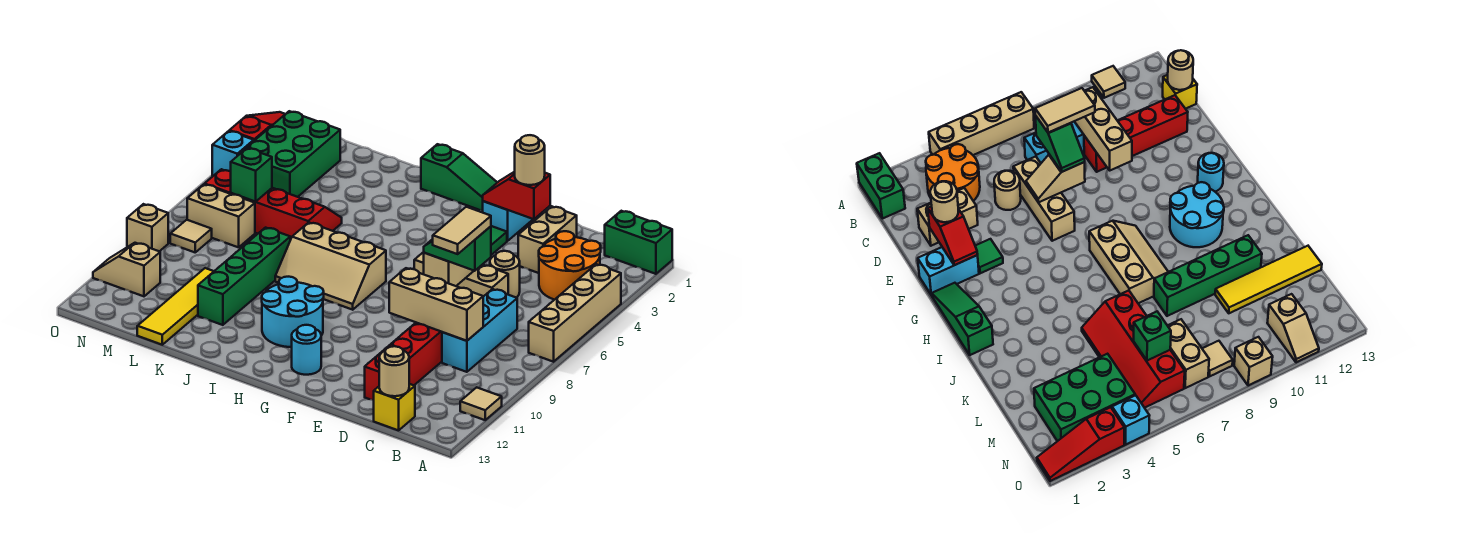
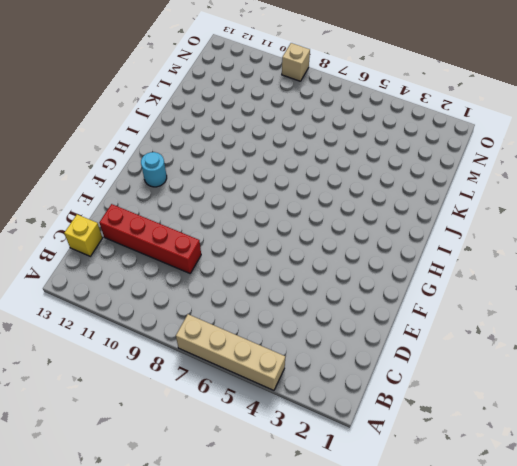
none -> green brick A1:B1 level 1
none -> tan tile A11 level 1
none -> orange round brick B3:C4 level 1
none -> cyan brick C7:C9 level 1

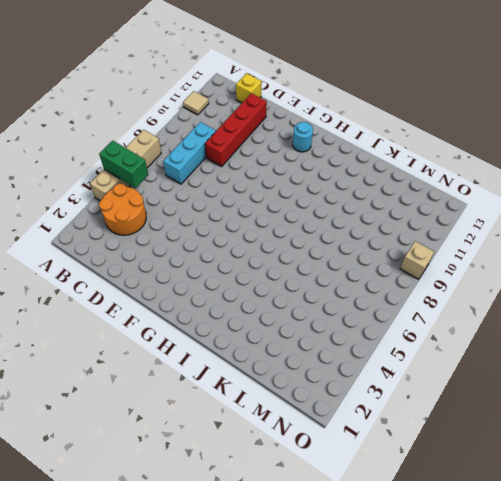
green brick A5:B5 level 2 -> green brick A1:B1 level 1
none -> tan brick D2:D3 level 1
none -> tan round brick D5 level 1
none -> tan brick D6:F6 level 1
none -> cyan brick F1:F2 level 1

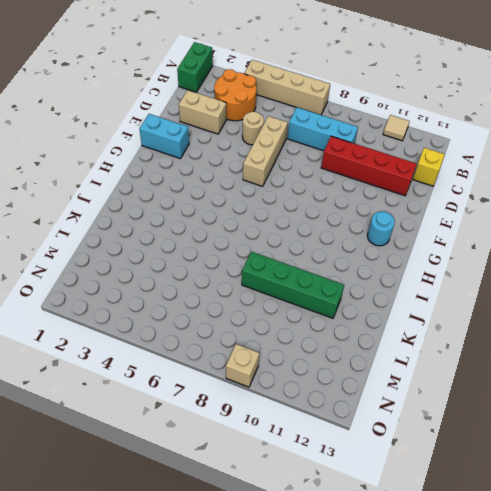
none -> green tile F3 level 1
none -> green slope G1:I1 level 1 top I
none -> tan slope H7:J8 level 1 top 7
none -> cyan round brick H10:I11 level 1

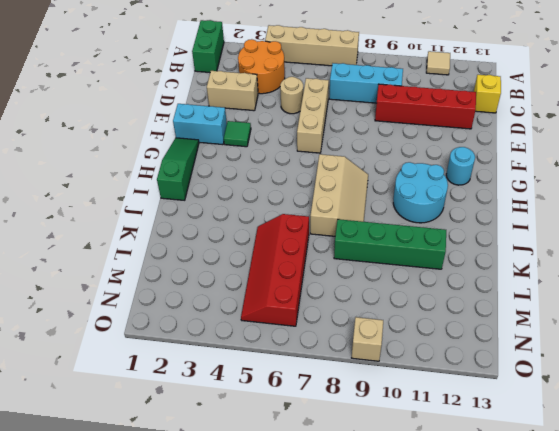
none -> yellow tile L10:L13 level 1
none -> green brick M2:N4 level 1
none -> tan brick M7:N7 level 1
none -> tan tile N8 level 1

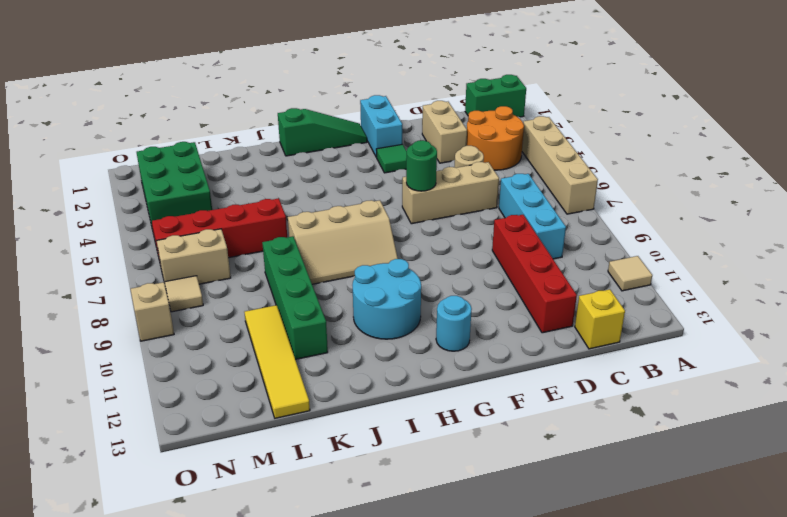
green round brick F6 level 2 -> none
none -> tan slope N11:O11 level 1 top N
none -> red slope O1:O3 level 1 top 3
none -> cyan brick O4 level 1
none -> tan brick C9:E9 level 2

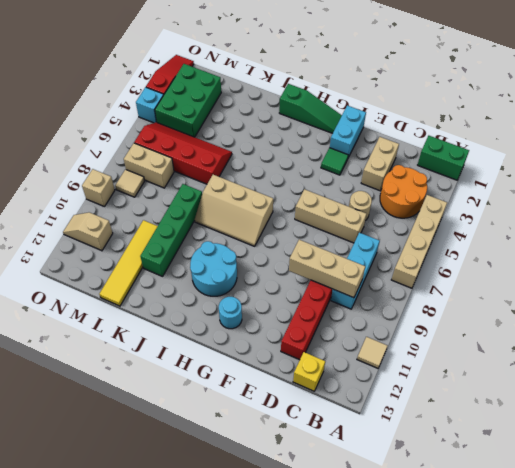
none -> tan round brick C13 level 2
none -> red slope E2:F2 level 2 top E
none -> tan slope E6:E7 level 2 top 7
none -> green brick M6 level 2

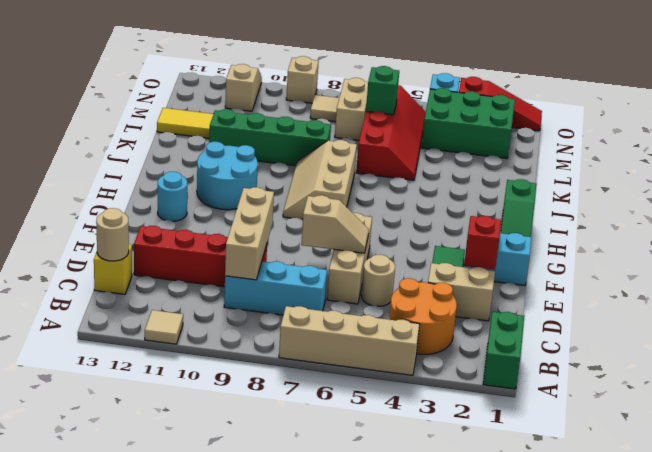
none -> green slope D7:E7 level 3 top D
none -> tan round brick E2 level 3
none -> tan tile D7:D8 level 4

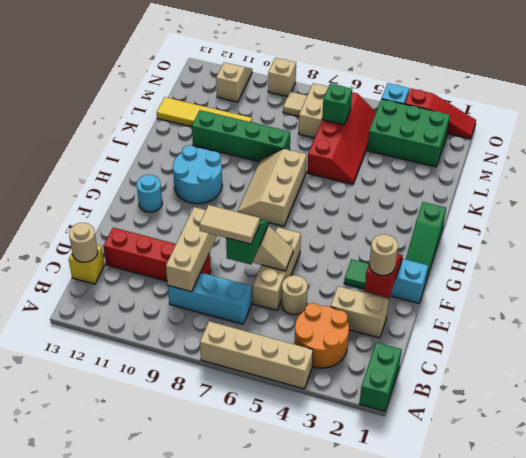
none -> tan tile A11 level 1

